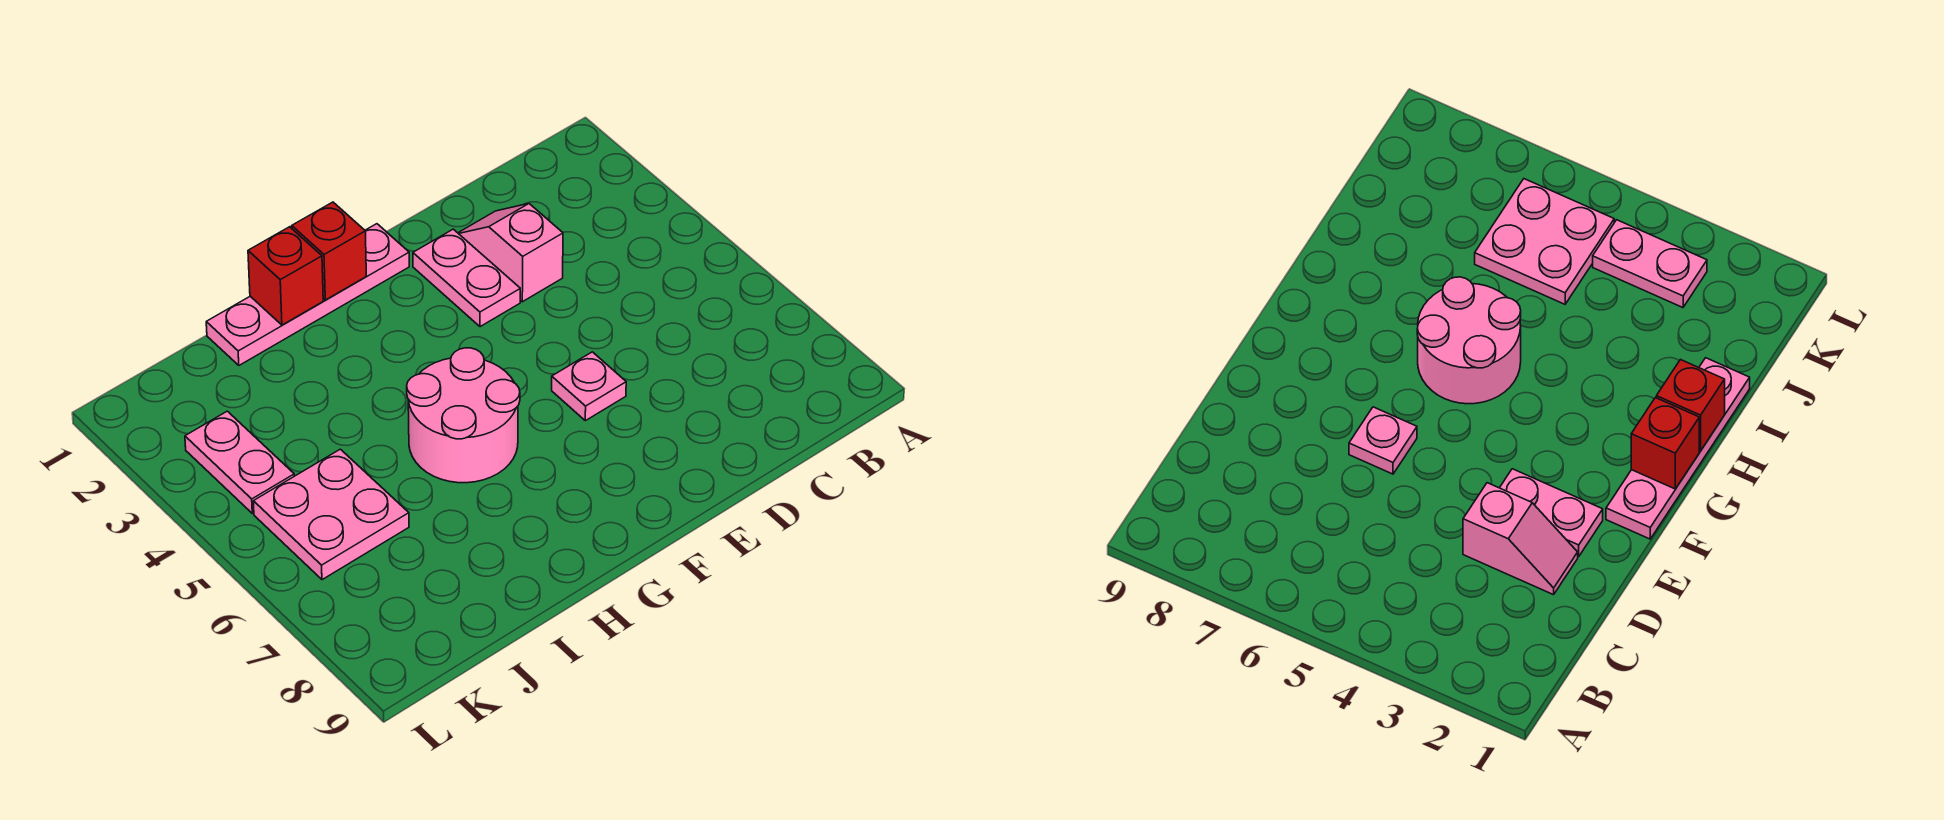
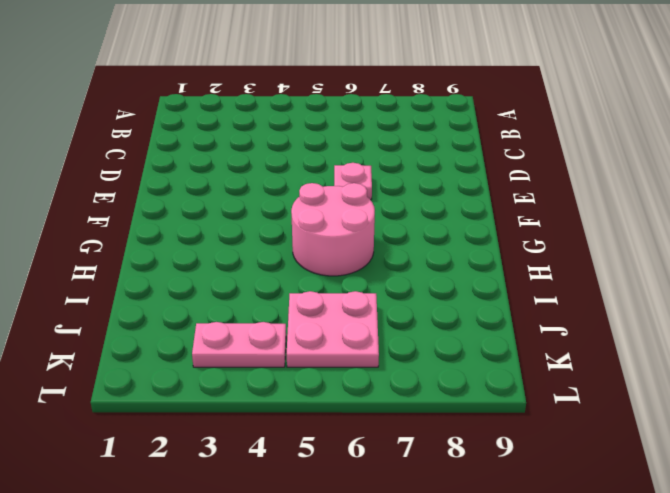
none -> pink slope D2:D3 level 1 top 3
none -> pink plate E2:E3 level 1

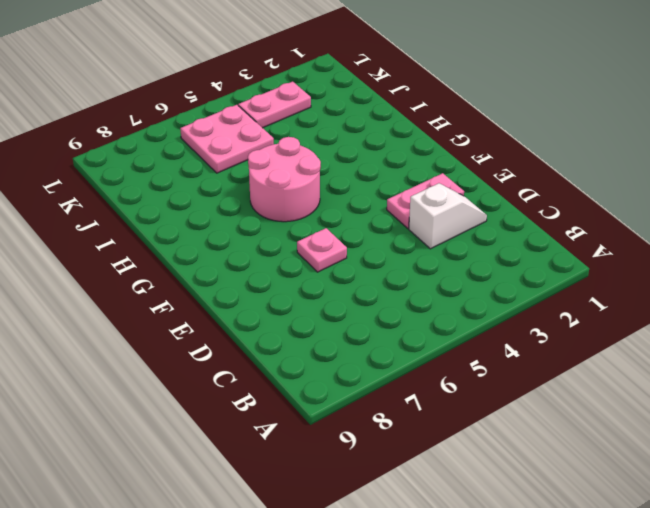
white slope D2:D3 level 1 top 3 -> pink slope D2:D3 level 1 top 3
none -> pink plate F1:I1 level 1
none -> red brick G1 level 2

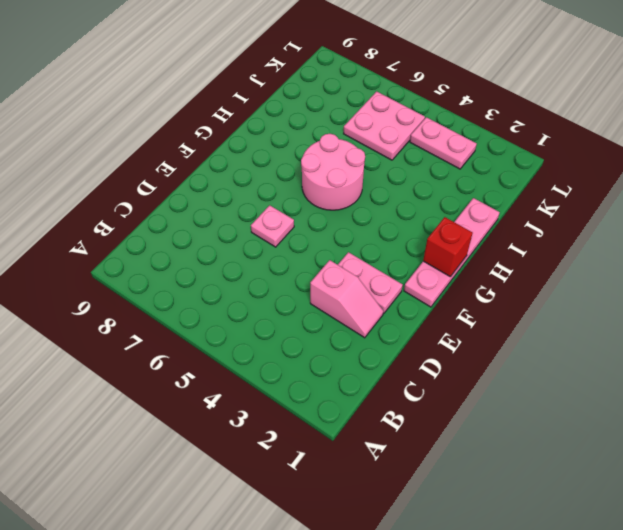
none -> red brick H1 level 2

